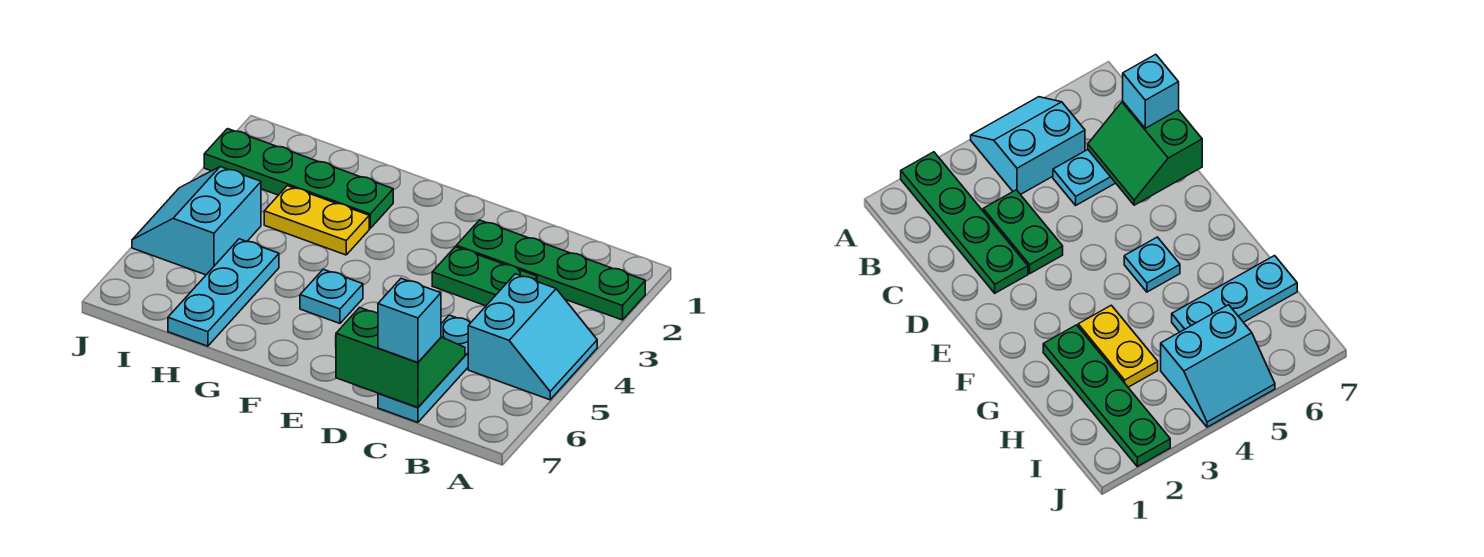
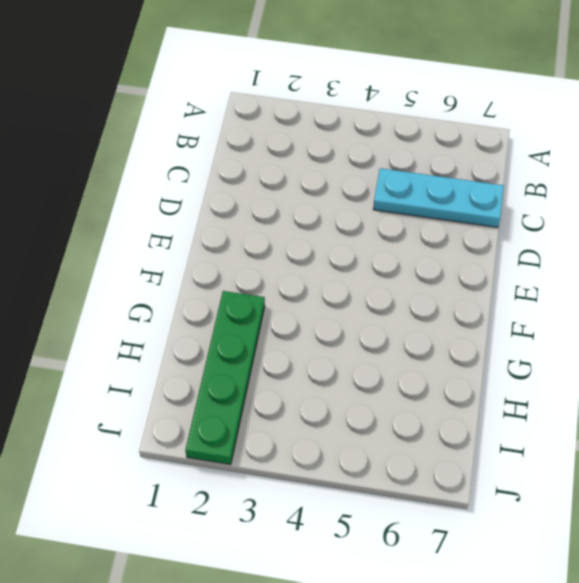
none -> green plate A2:D2 level 1
none -> cyan slope A4:B5 level 1 top B

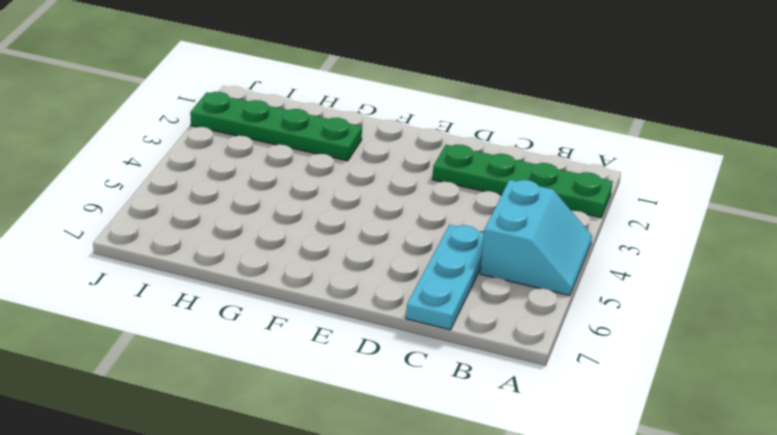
none -> green plate C3:D3 level 1
none -> cyan plate F5 level 1

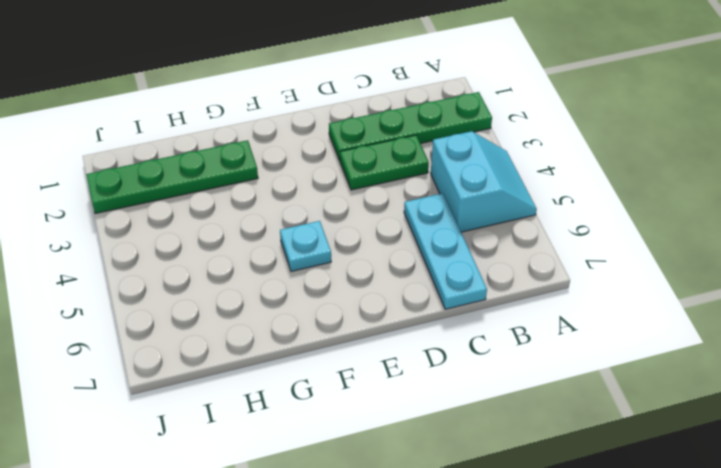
none -> yellow plate G3:H3 level 1
none -> cyan plate H5:H7 level 1

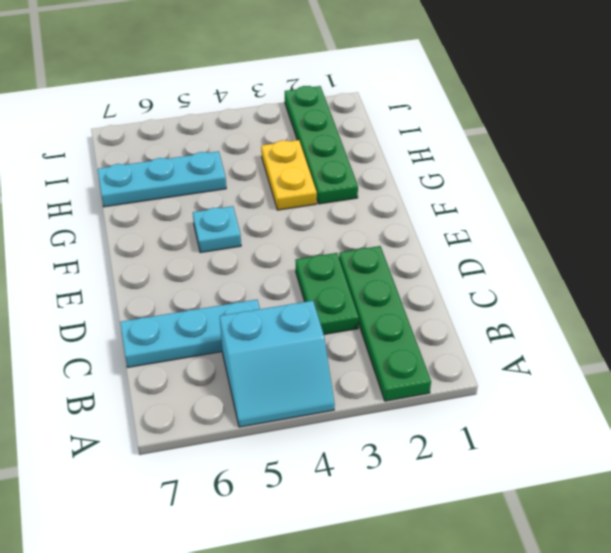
none -> cyan slope I4:J5 level 1 top I
none -> green slope C6:D7 level 2 top 7

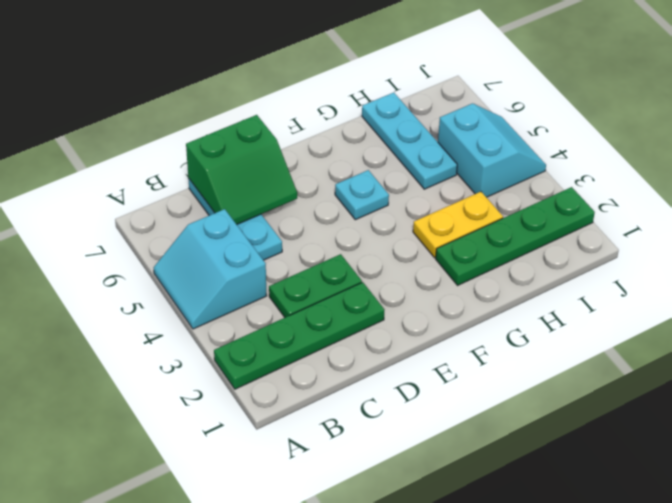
none -> cyan brick C7 level 3

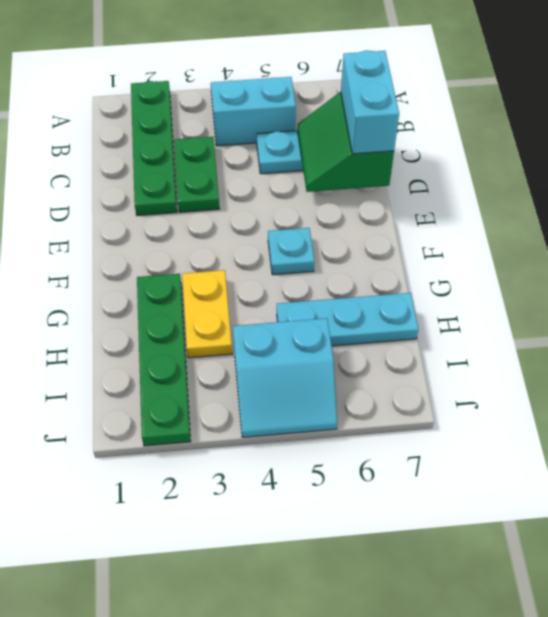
cyan brick C7:D7 level 3 -> cyan brick C7 level 3

